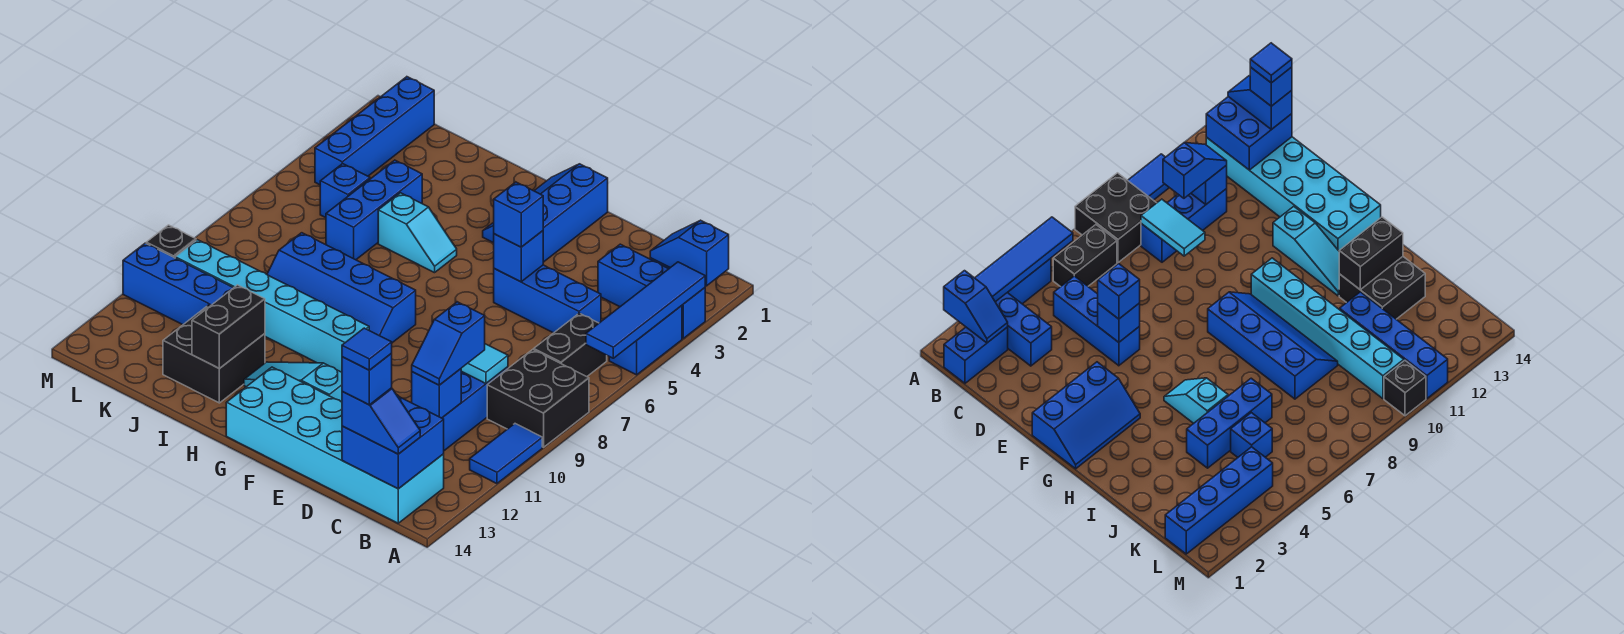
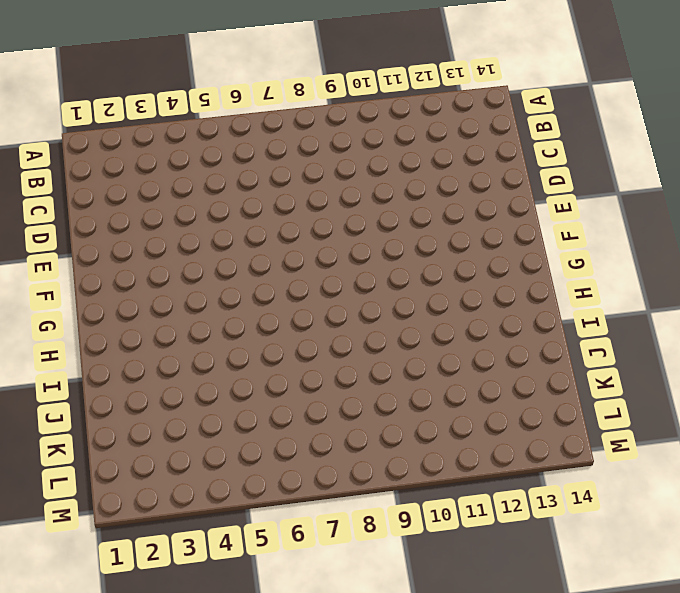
none -> blue brick A3:C3 level 1
none -> blue brick A4:A5 level 1
none -> black brick A8:B9 level 1
none -> blue tile A10:A11 level 1

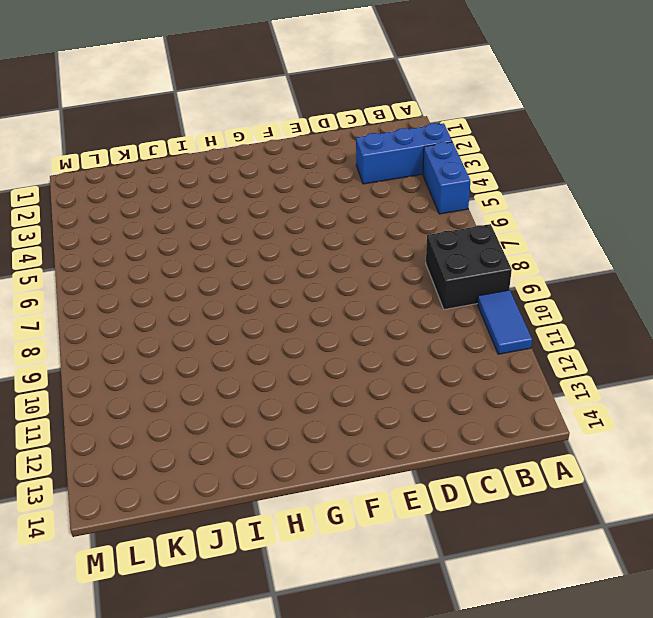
none -> blue brick B1:B2 level 1
none -> black brick B6:B7 level 1
none -> cyan brick B13:G14 level 1
none -> blue brick C5:E5 level 1

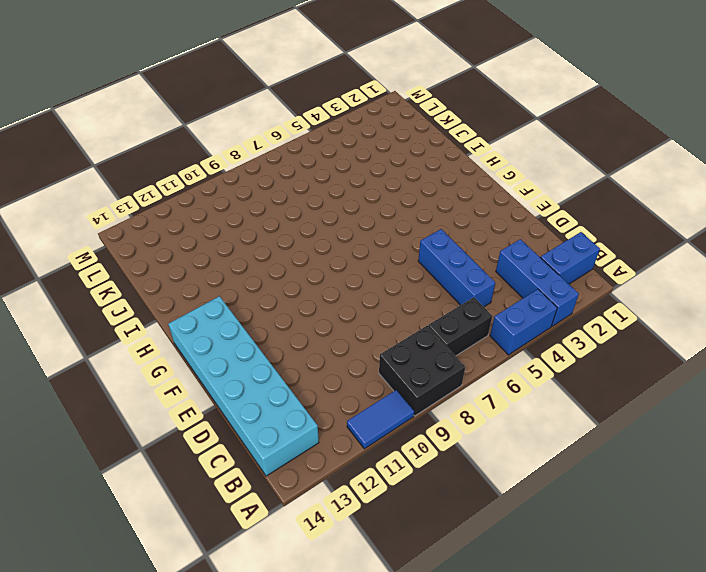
none -> blue brick C9:C11 level 1
none -> blue slope F1:G3 level 1 top F
none -> cyan slope F12:H12 level 1 top F
none -> blue slope G8:J9 level 1 top 8

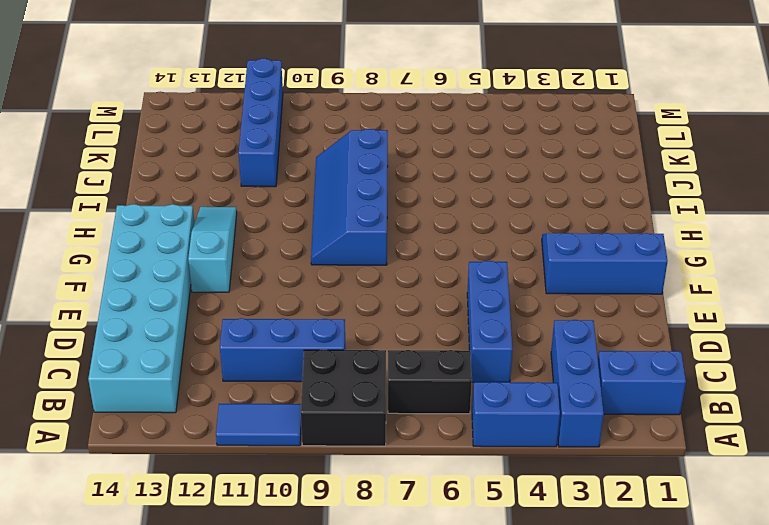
none -> cyan brick G10:L10 level 1
none -> cyan slope H5:I5 level 1 top I
none -> black brick I12:J13 level 1
none -> blue brick J4:J6 level 1

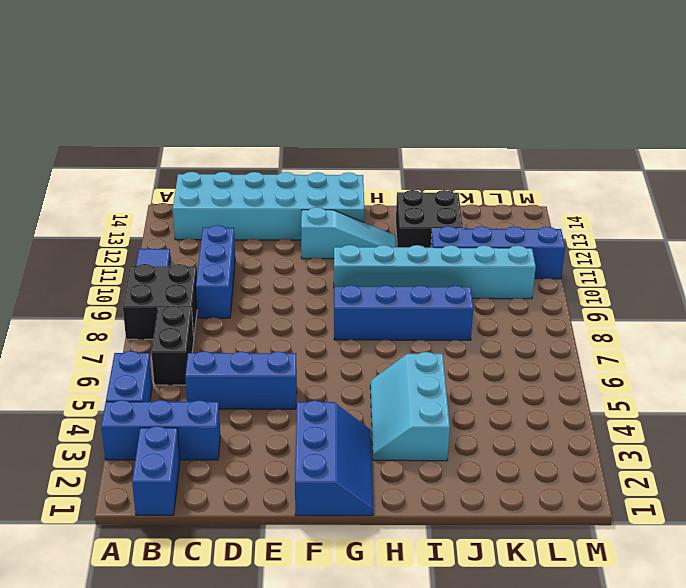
cyan slope H3:I5 level 1 top I -> cyan slope H5:I5 level 1 top I
none -> blue brick J4:J6 level 1
none -> blue brick K5 level 1
none -> blue brick L1:L4 level 1
none -> black brick M10 level 1

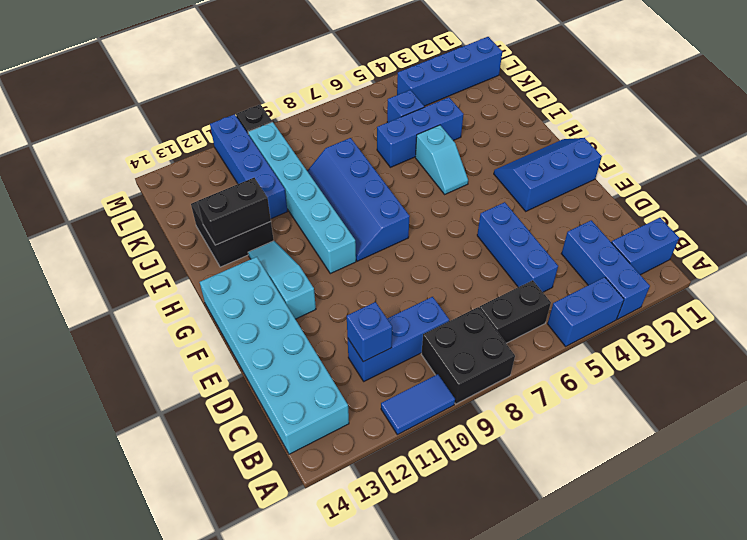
none -> blue slope A2:B2 level 2 top A
none -> blue tile A3:A6 level 2
none -> blue brick B13:C14 level 2
none -> cyan tile C9:D9 level 2

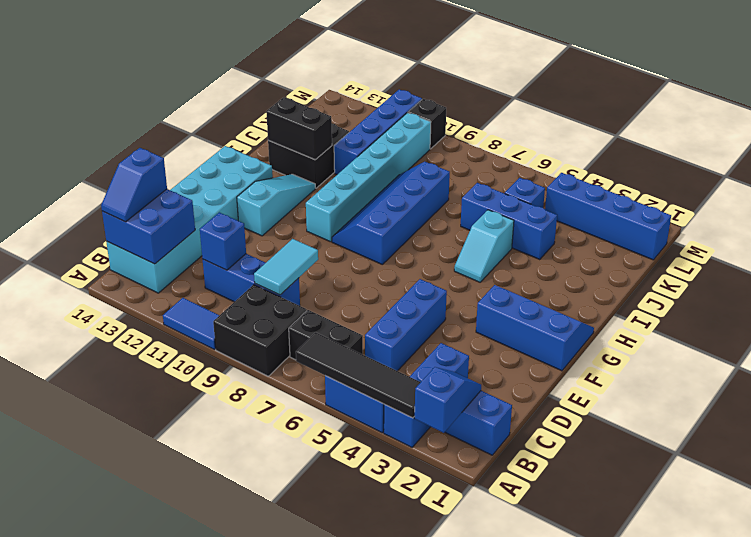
black tile A3:A6 level 2 -> blue tile A3:A6 level 2
none -> blue brick E5 level 2
none -> blue slope C10:C11 level 3 top 10
none -> blue brick E5 level 3
none -> blue brick C14 level 4

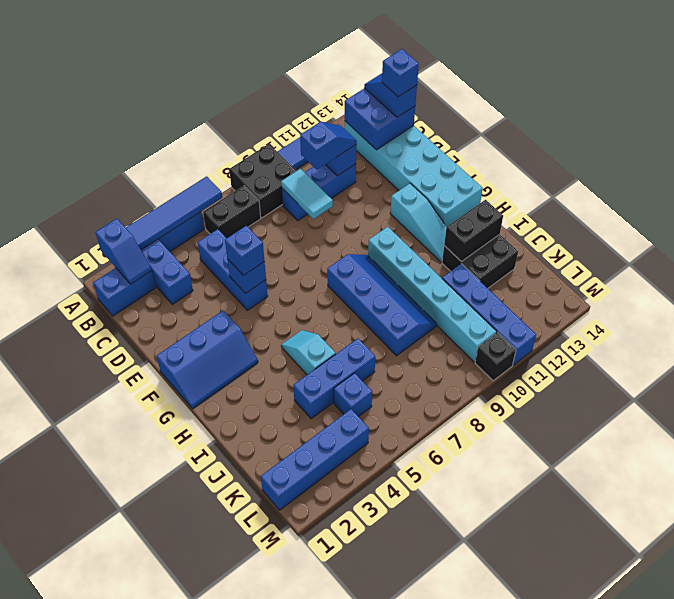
none -> blue tile C14 level 5

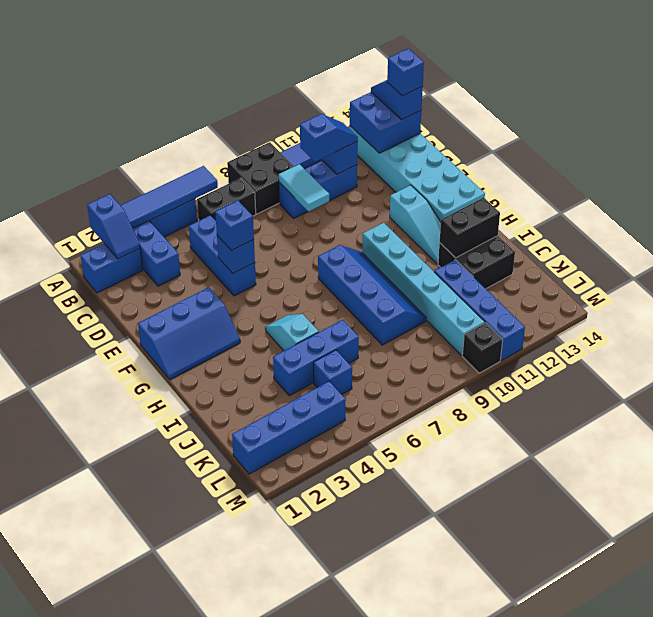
none -> blue tile C14 level 5

